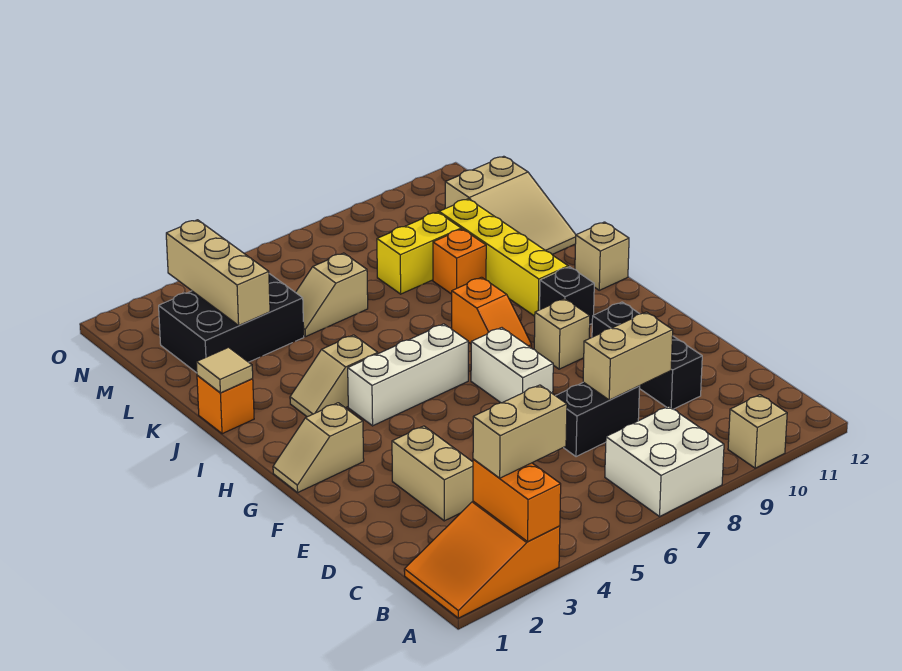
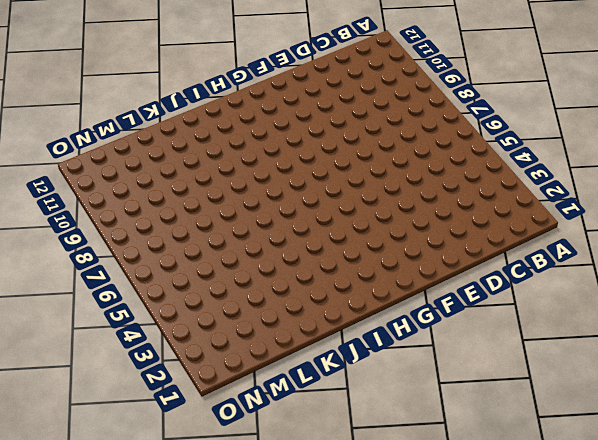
none -> orange slope A1:B3 level 1 top 3
none -> white brick A7:B8 level 1
none -> tan brick A10 level 1

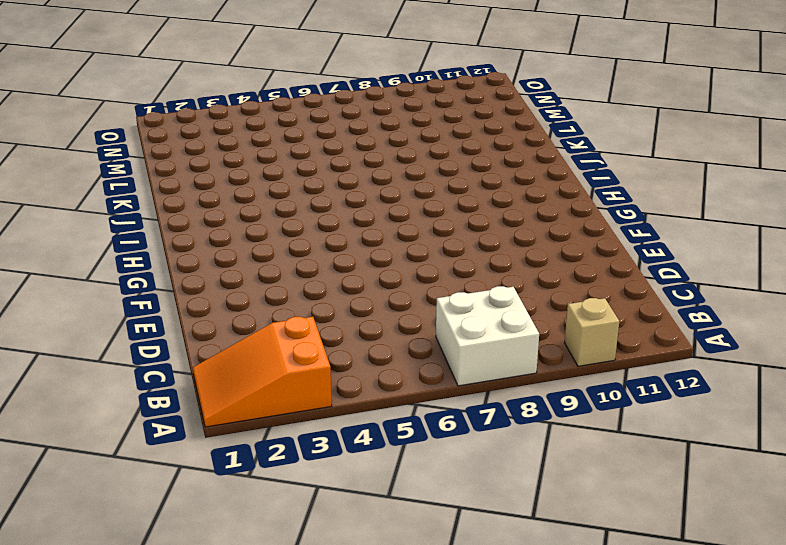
none -> tan brick D3:E3 level 1
none -> black brick D7:D8 level 1
none -> black brick D10:F10 level 1

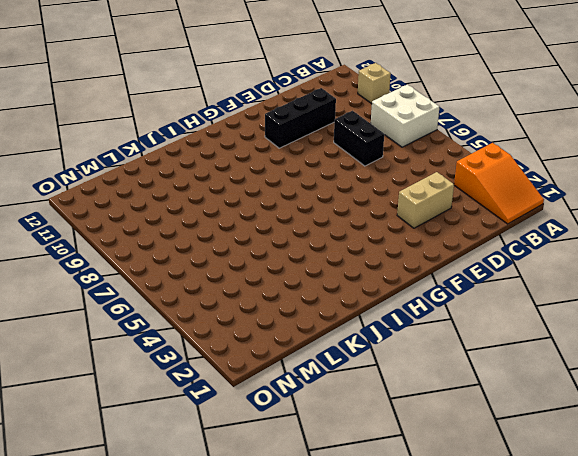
none -> white brick F7:G7 level 1
none -> tan slope G1:G2 level 1 top 2
none -> tan brick G9 level 1

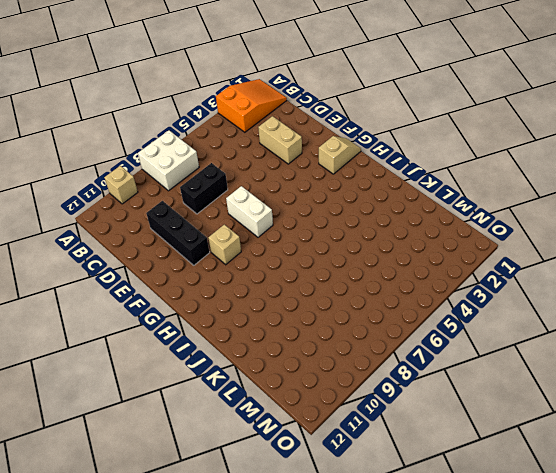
none -> white brick H4:H6 level 1
none -> orange slope H8:I8 level 1 top I
none -> black brick H10 level 1

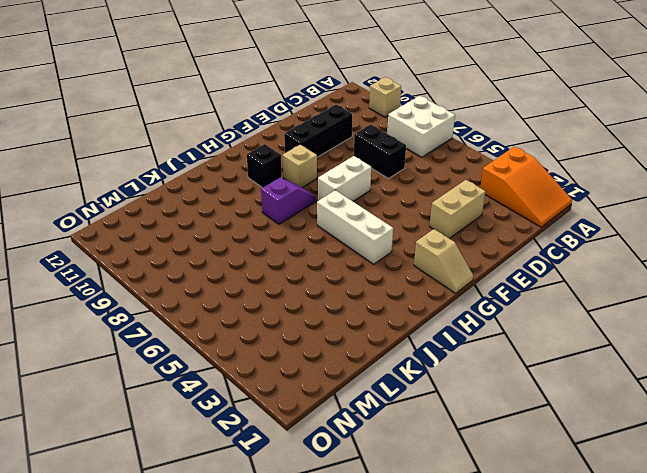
purple slope H8:I8 level 1 top I -> orange slope H8:I8 level 1 top I
none -> tan slope I3:I4 level 1 top 4
none -> yellow brick I10:L10 level 1
none -> tan brick I12 level 1

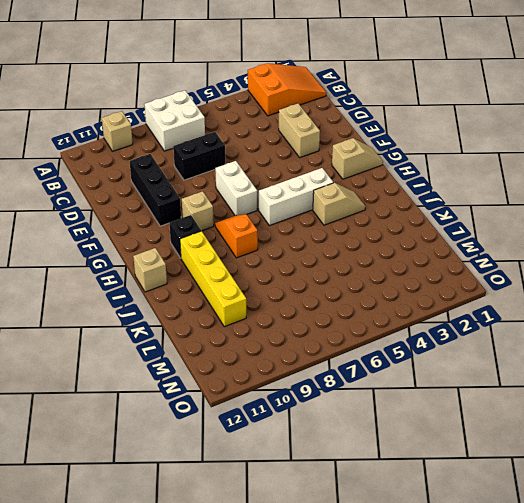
none -> orange brick J1 level 1
none -> orange brick K9 level 1
none -> tan slope K11:M12 level 1 top M

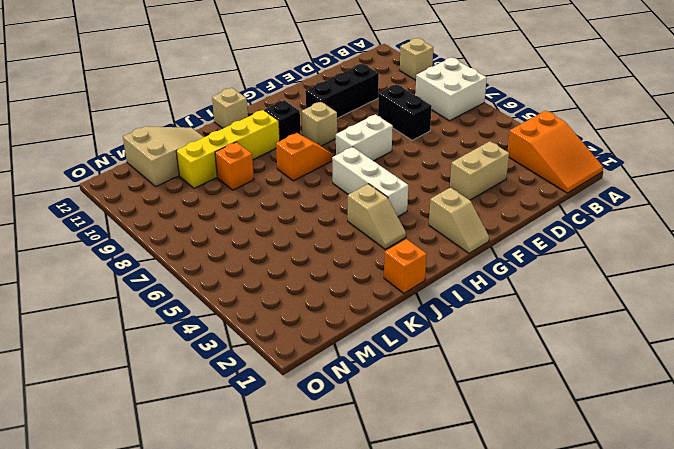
none -> black brick L2:M4 level 1
none -> tan slope L5:L6 level 1 top 6
none -> yellow brick L8:L9 level 1

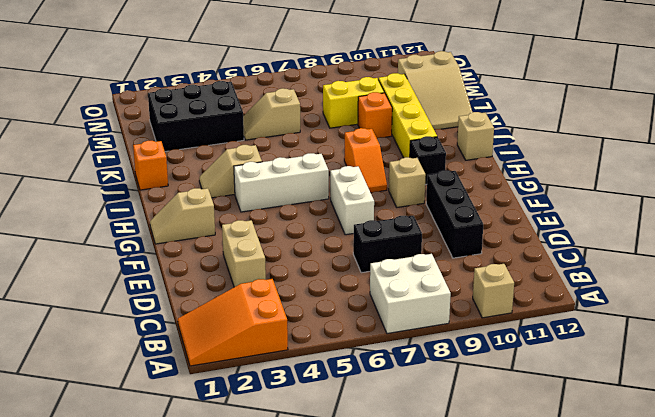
none -> orange brick A3:B3 level 2
none -> tan brick D8:D9 level 2
none -> tan tile J1 level 2

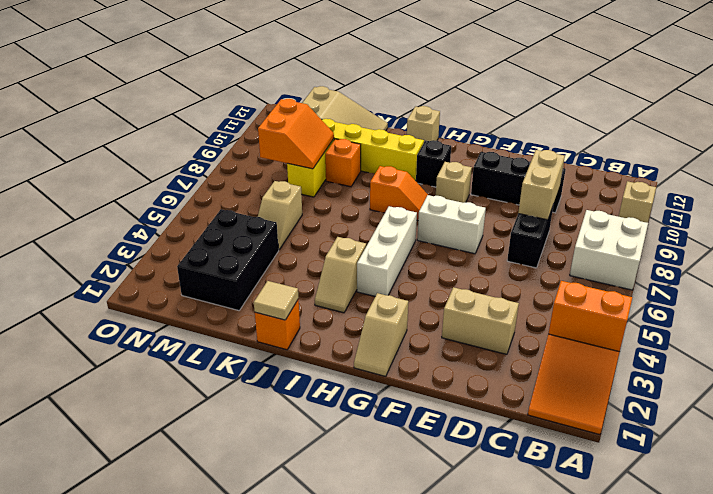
orange slope L8:M9 level 2 top M -> none
none -> tan brick L3:N3 level 2
none -> tan brick B3:B4 level 3

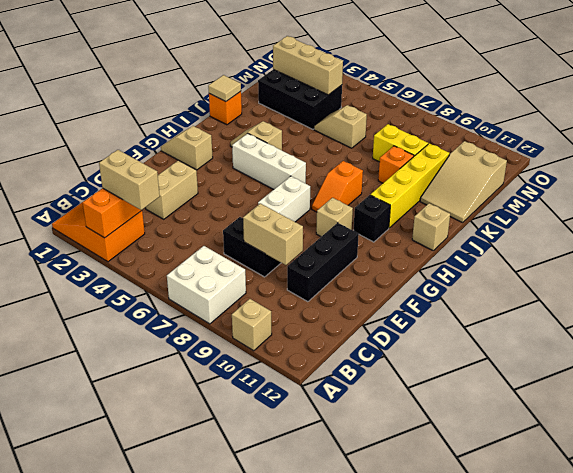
tan brick M2:M4 level 2 -> tan brick L3:N3 level 2

